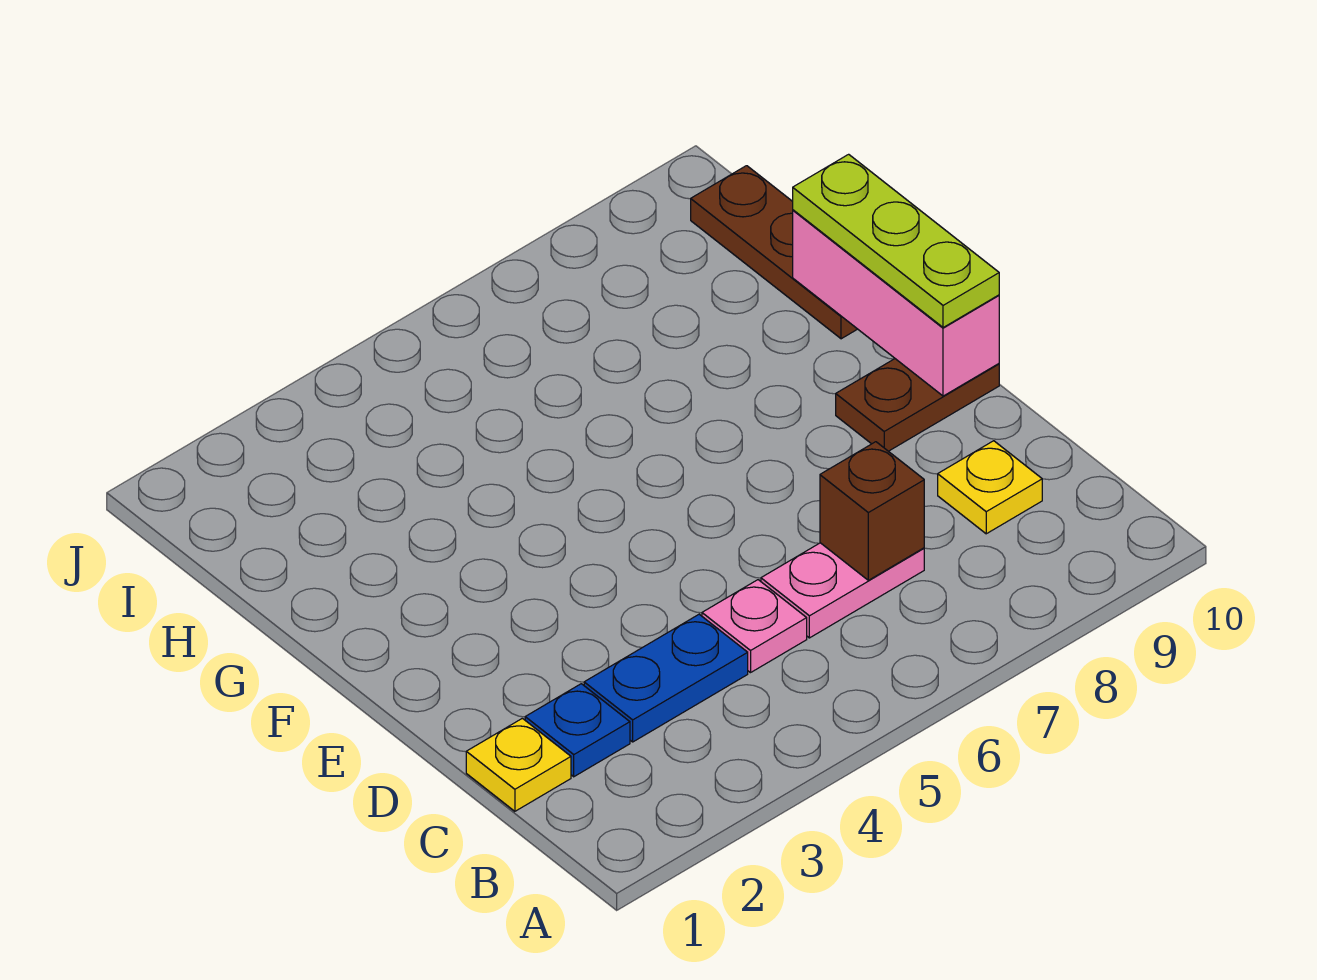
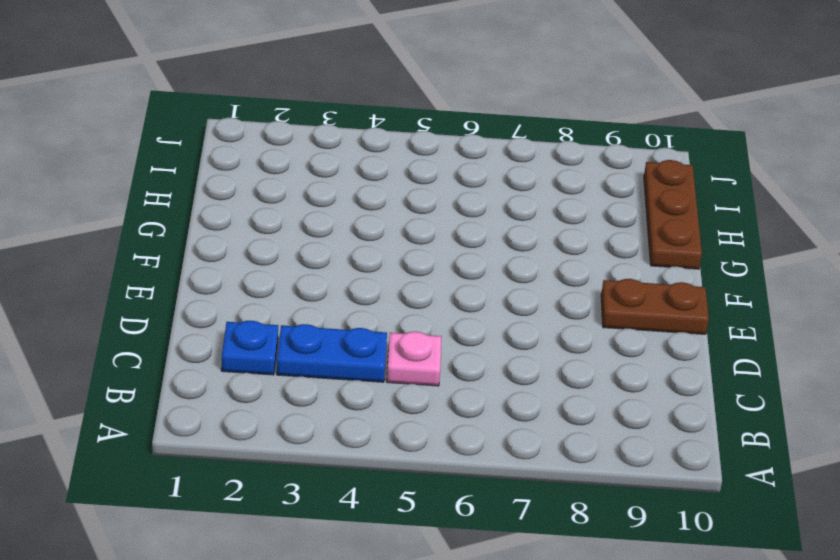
none -> yellow plate C1 level 1
none -> pink plate C6:C7 level 1

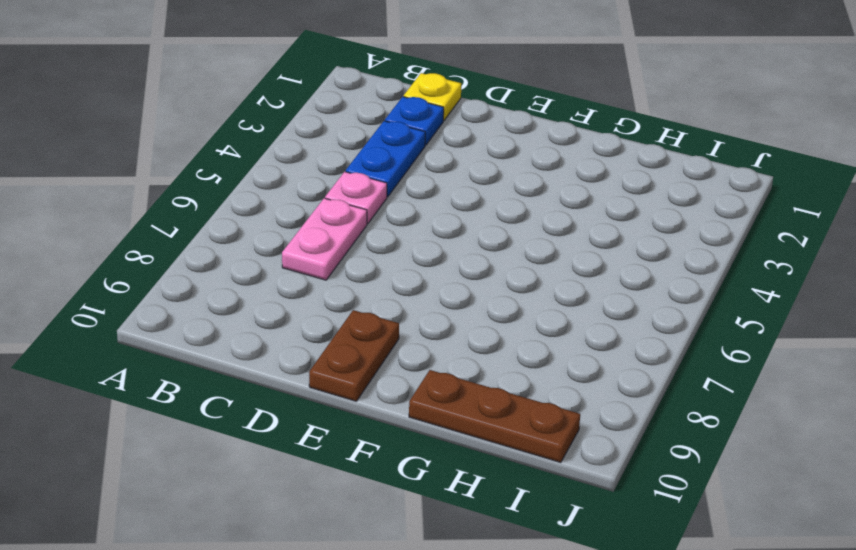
none -> yellow plate C9 level 1
none -> brown brick C7 level 2

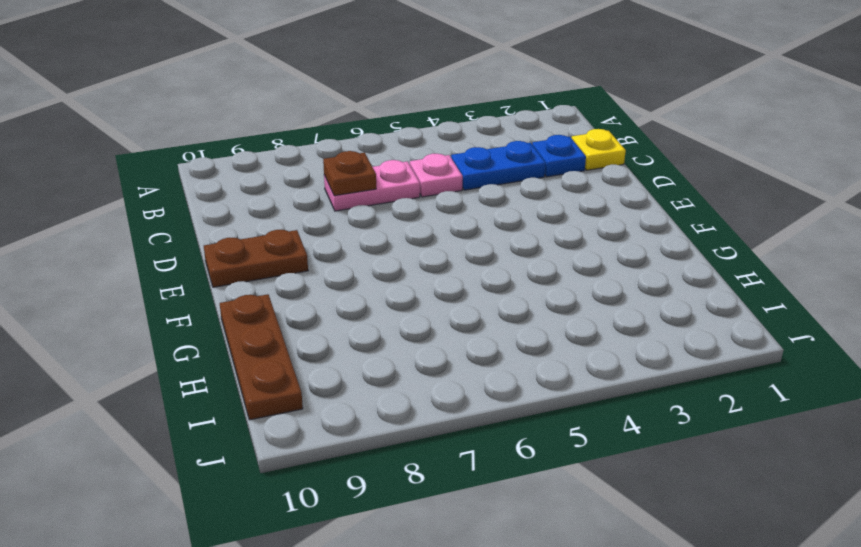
brown plate C7 level 2 -> brown brick C7 level 2
none -> yellow plate C9 level 1
none -> pink brick E10:G10 level 2

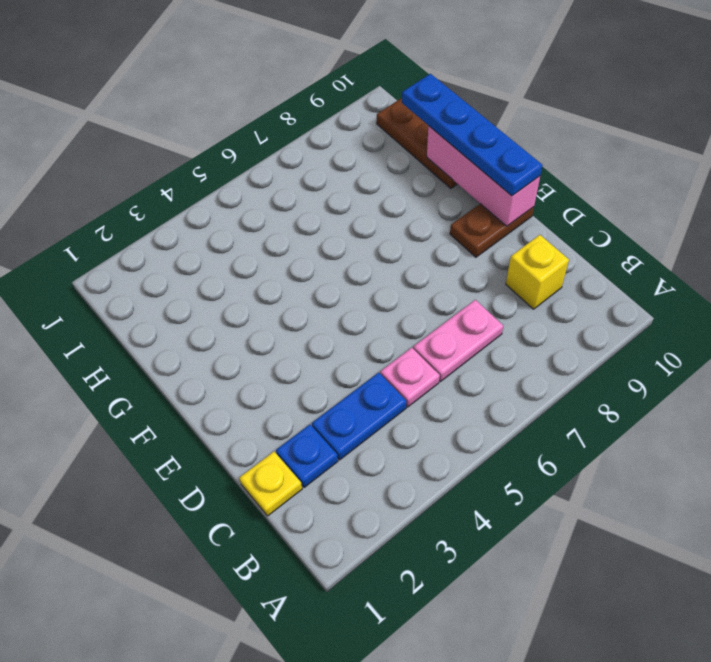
yellow brick C9 level 1 -> yellow plate C9 level 1
blue plate E10:H10 level 3 -> lime plate E10:G10 level 3
none -> brown brick C7 level 2

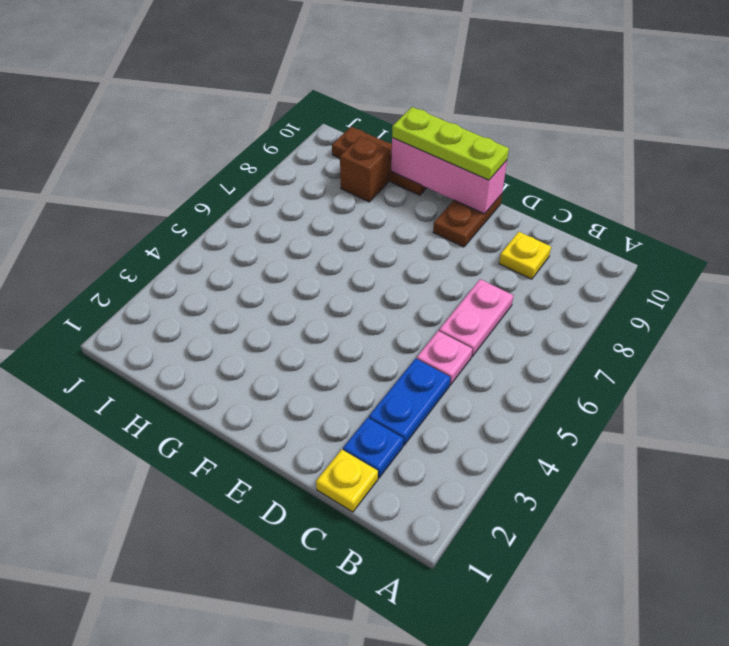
brown brick H9 level 1 -> brown brick C7 level 2

